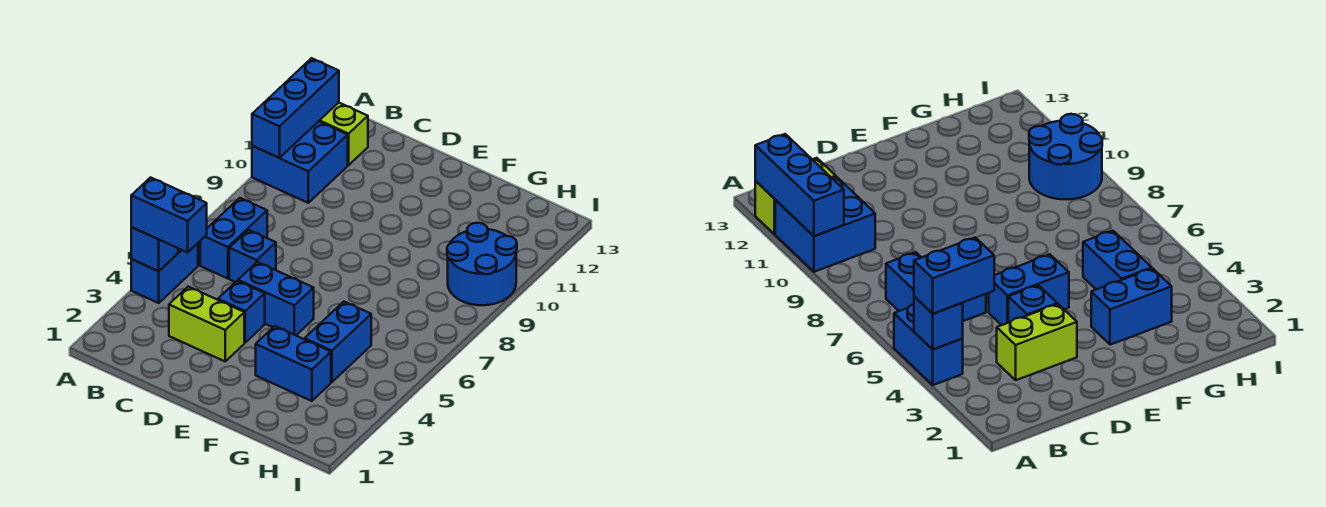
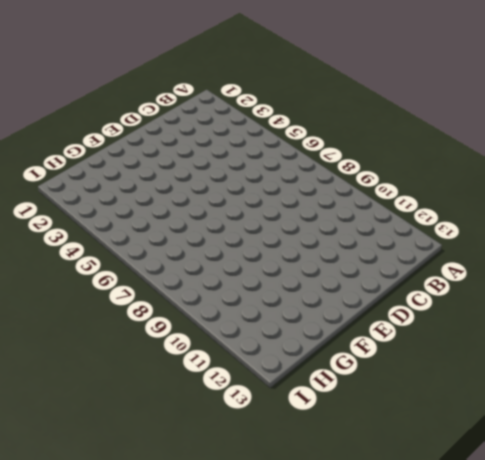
none -> blue brick A4:A5 level 1
none -> blue brick A10:B11 level 1
none -> lime brick A12:B12 level 1

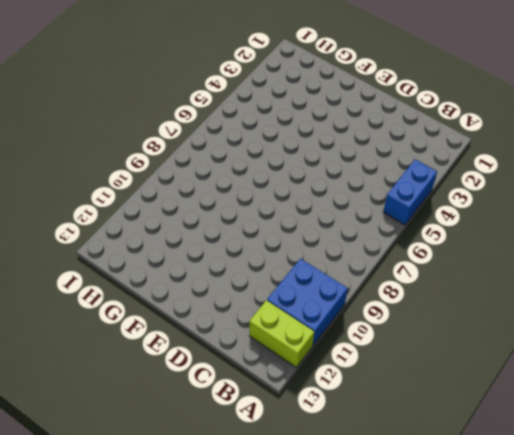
none -> blue brick B6:B7 level 1
none -> lime brick C3:D3 level 1
none -> blue brick C6 level 1

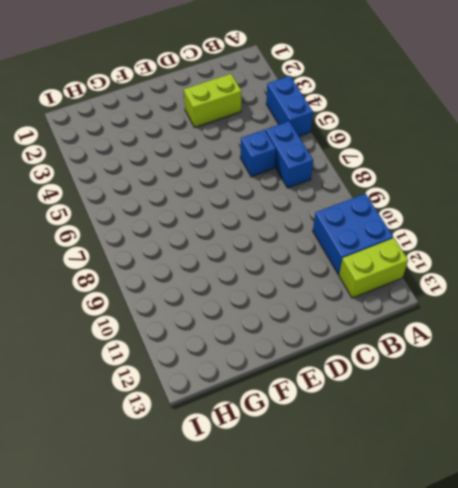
none -> blue brick D4 level 1
none -> blue brick D5:E5 level 1
none -> blue brick F3:G3 level 1

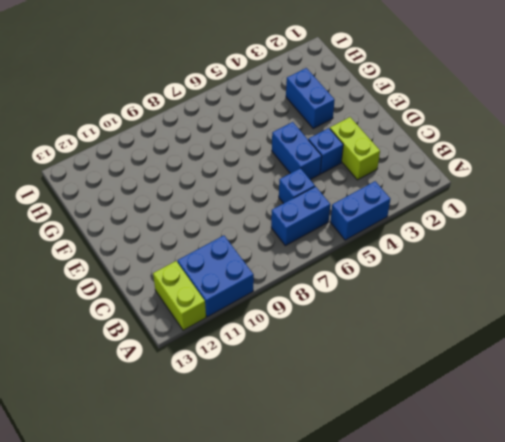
none -> blue brick G4:G5 level 1
none -> blue round brick H9:I10 level 1
none -> blue brick A4 level 2

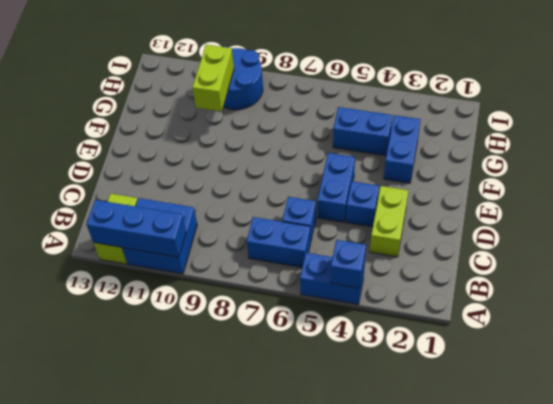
lime brick G10:H10 level 2 -> none
none -> blue brick A4:B4 level 3

